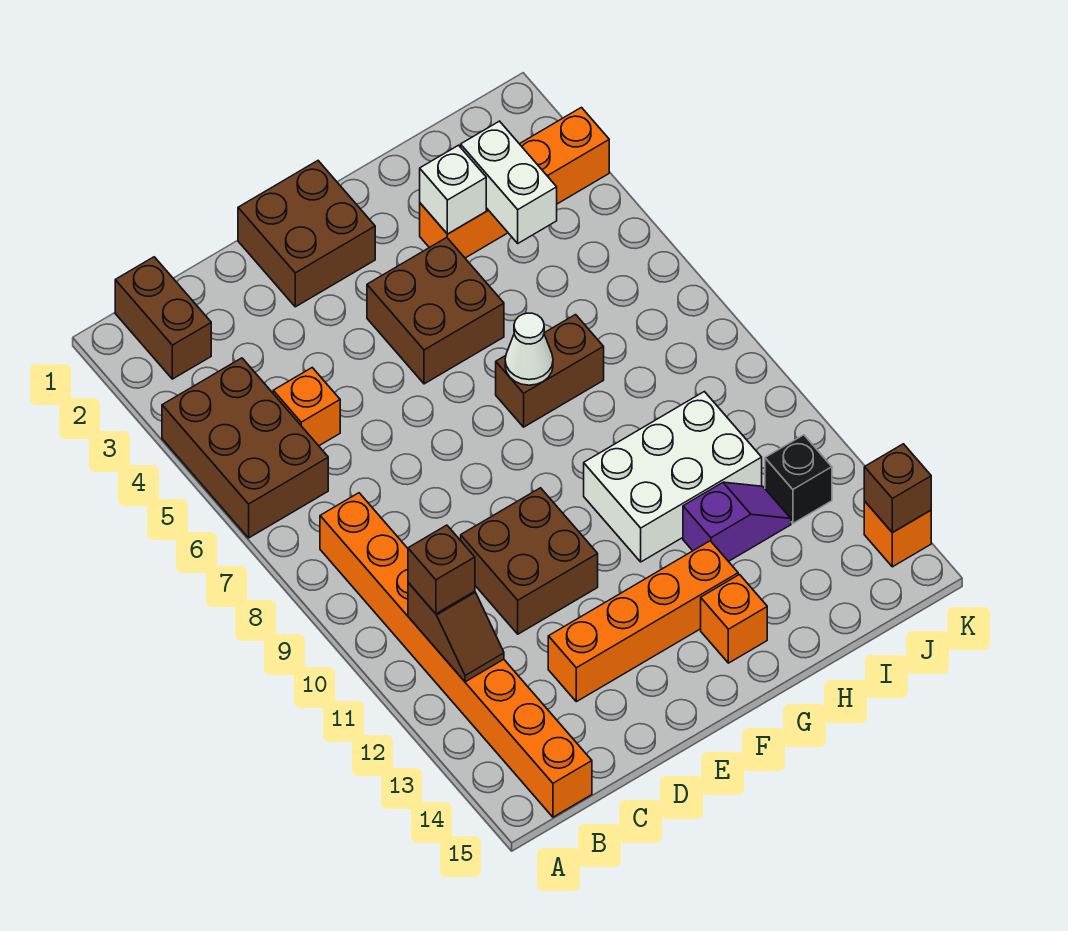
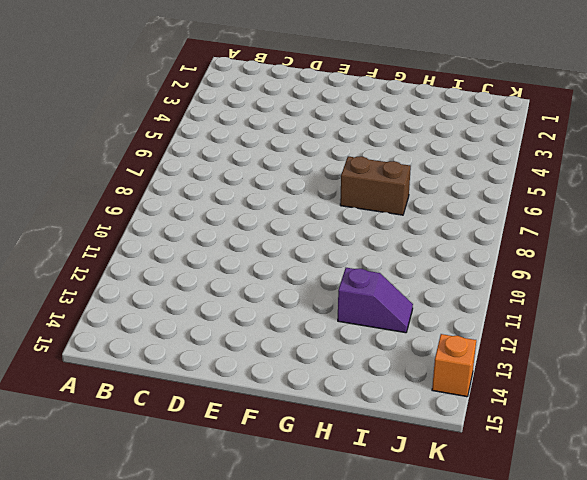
none -> brown brick A4:B6 level 1
none -> brown brick B1:B2 level 1
none -> orange brick B8:B15 level 1

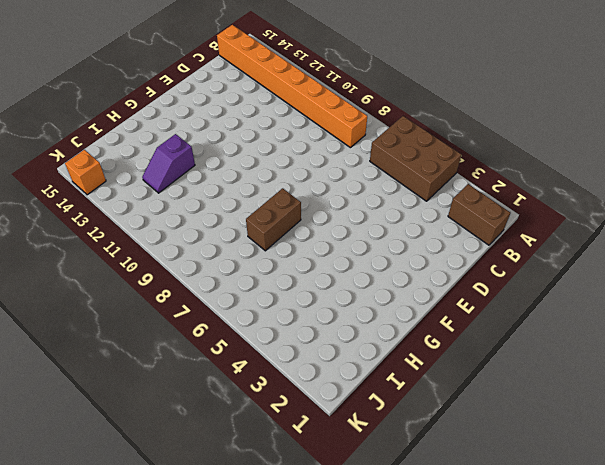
none -> orange brick C5 level 1
none -> brown brick D10:E11 level 1
none -> orange brick D13:G13 level 1

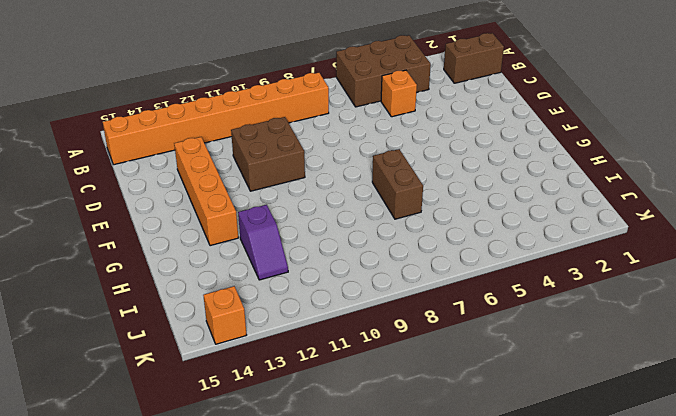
none -> brown brick E1:F2 level 1
none -> brown brick F4:G5 level 1
none -> white brick G10:I11 level 1

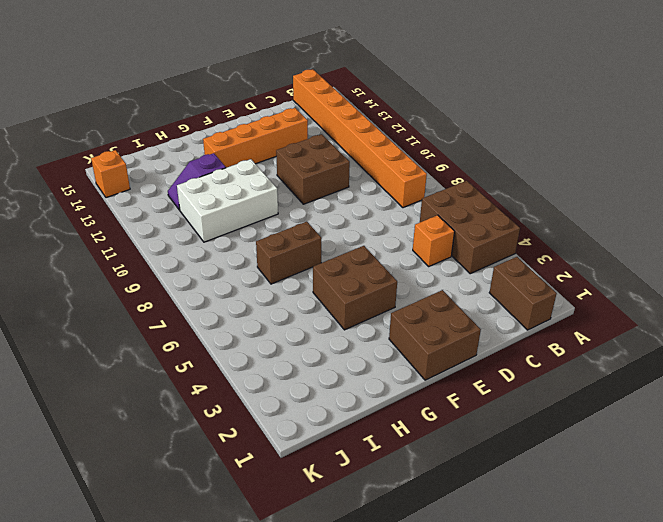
none -> orange brick G14 level 1
none -> orange brick H3:K3 level 1
none -> black brick J12 level 1

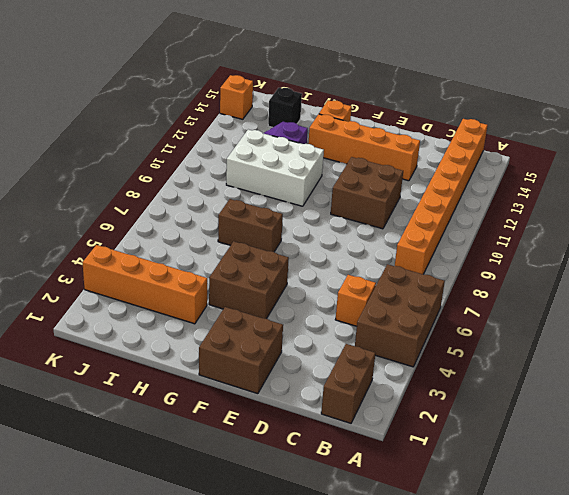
black brick I14 level 1 -> black brick J12 level 1
none -> brown slope B11:B12 level 2 top 11
none -> white cone G7 level 2
none -> white brick H3 level 2

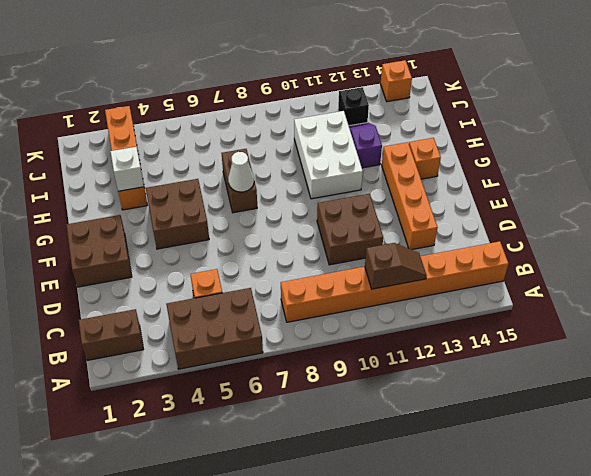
none -> white brick I3:I4 level 2
none -> brown brick K14 level 2
none -> brown brick B11 level 3

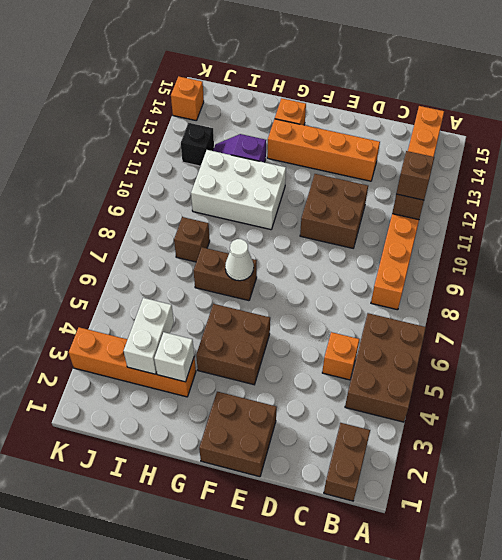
brown brick I8 level 1 -> brown brick K14 level 2

